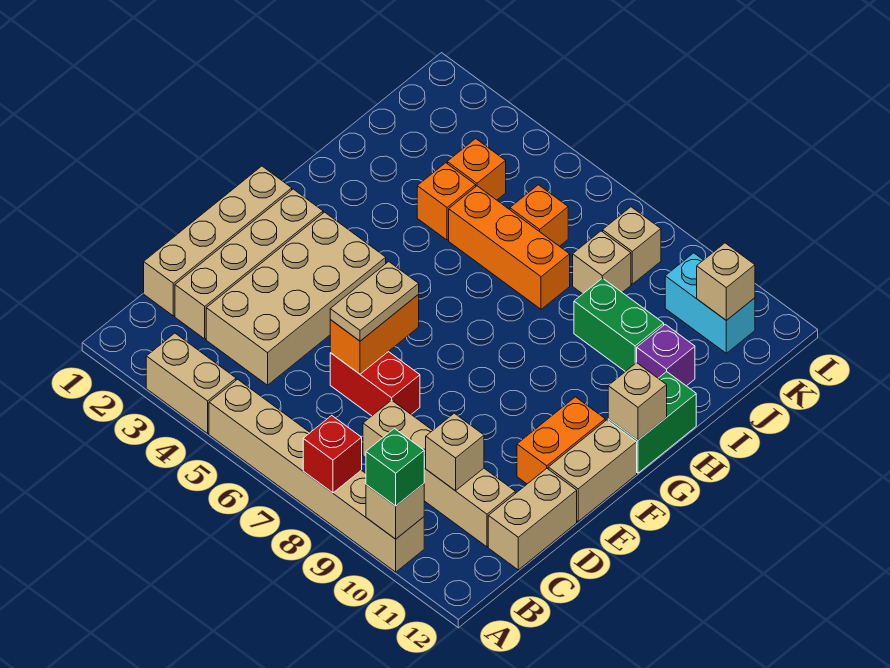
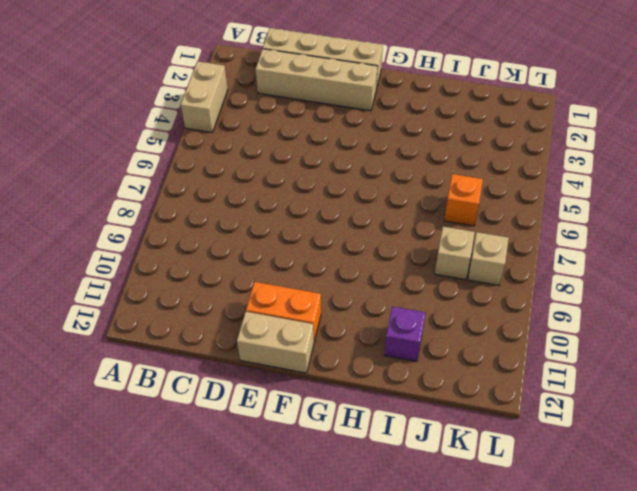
none -> tan brick A5:A10 level 1
none -> tan brick C3:F4 level 1
none -> tan brick C8:C11 level 1

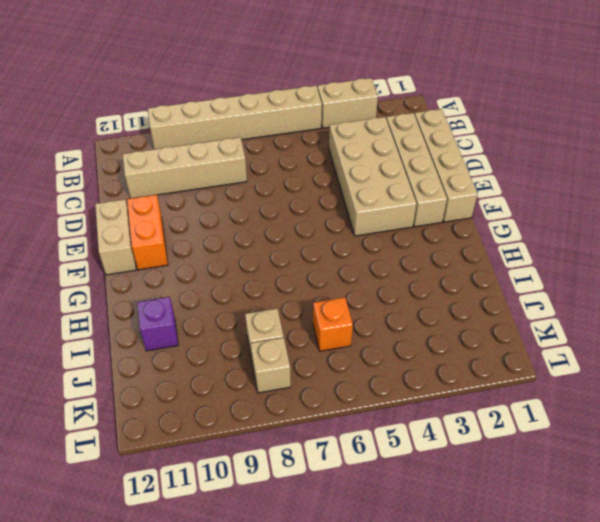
none -> tan brick C12:D12 level 1
none -> red brick D6:D7 level 1
none -> green brick G12:H12 level 1

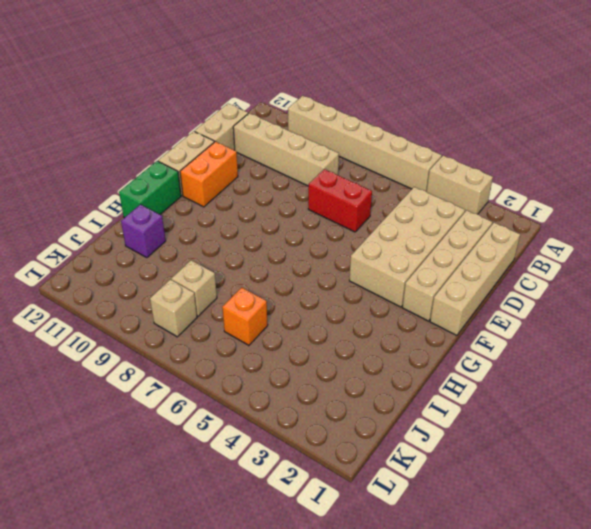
none -> orange brick I4 level 1
none -> orange brick I5:I7 level 1
none -> green brick I9:I10 level 1

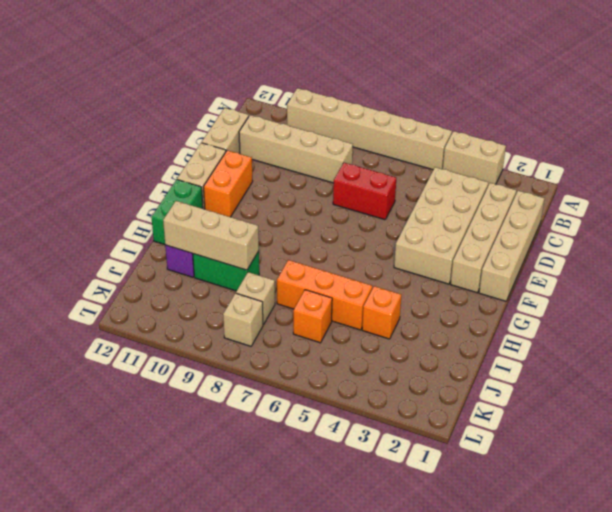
tan brick I9:I11 level 2 -> none
none -> orange brick J4 level 1
none -> cyan brick K10:K11 level 1
none -> red brick A8 level 2

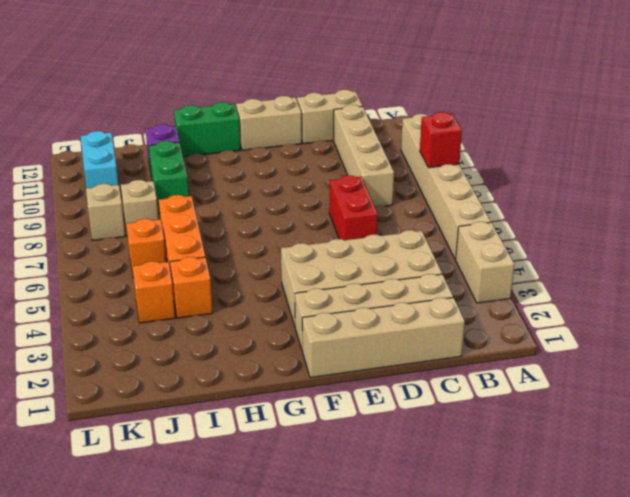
none -> orange brick E11:F11 level 1
none -> tan brick A10 level 2
none -> tan brick C10 level 2

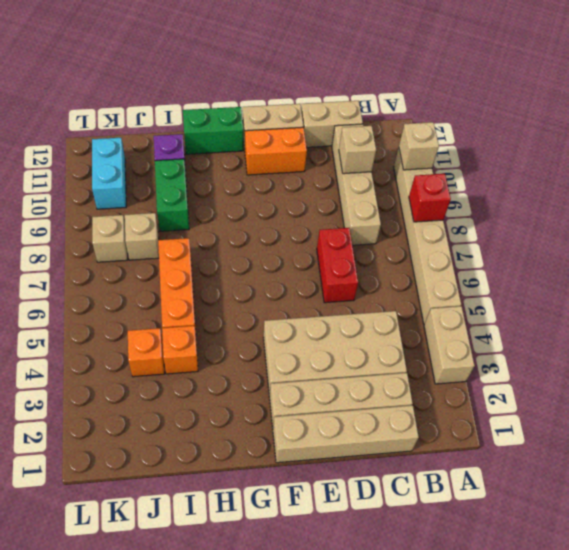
none -> orange brick J6 level 1
none -> orange brick D6:E6 level 2
none -> tan brick G12 level 2

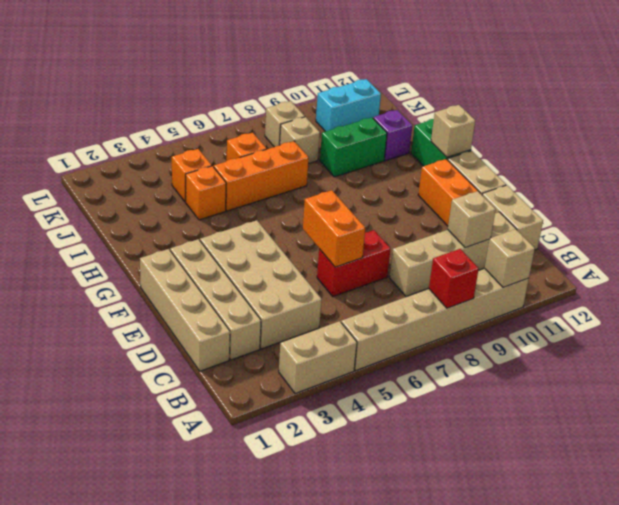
none -> tan brick K11 level 2
none -> green brick A10 level 3
none -> tan plate D6:E6 level 3

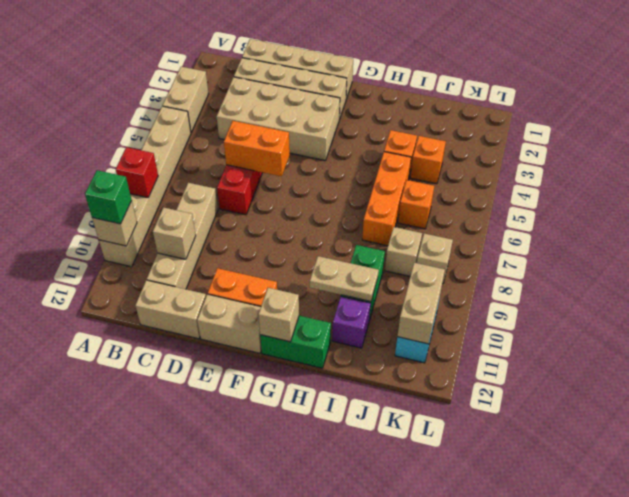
tan plate H10:I10 level 2 -> tan plate D6:E6 level 3
tan brick K10:K11 level 2 -> tan brick K11 level 2

